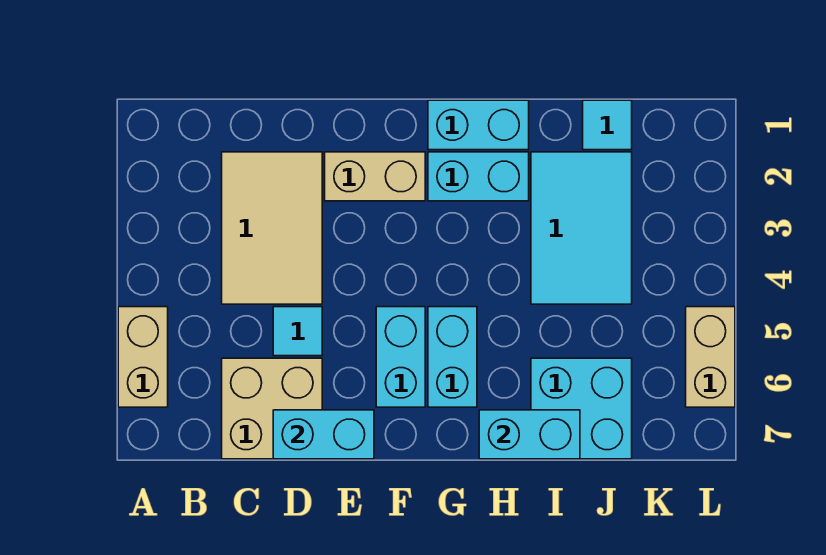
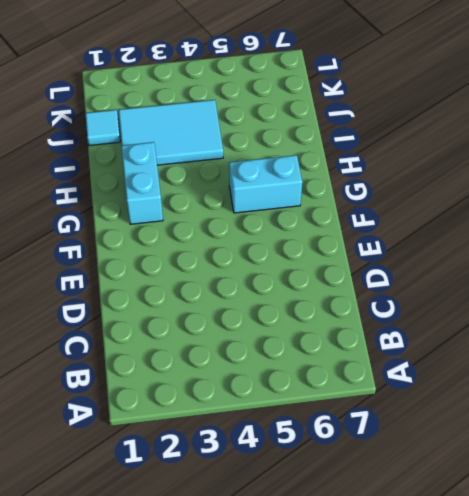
none -> tan brick A5:A6 level 1
none -> tan tile C2:D4 level 1
none -> tan brick C6:D7 level 1

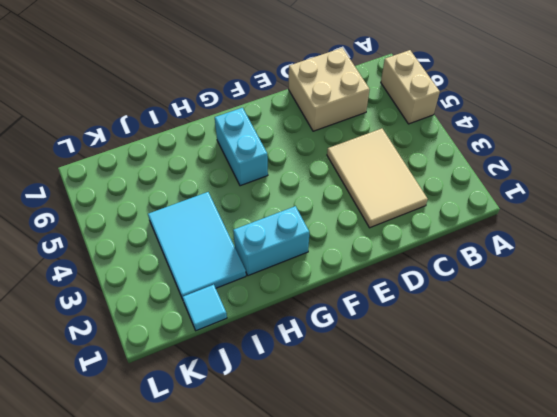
none -> cyan tile D5 level 1
none -> tan brick E2:F2 level 1
none -> cyan brick F5:F6 level 1

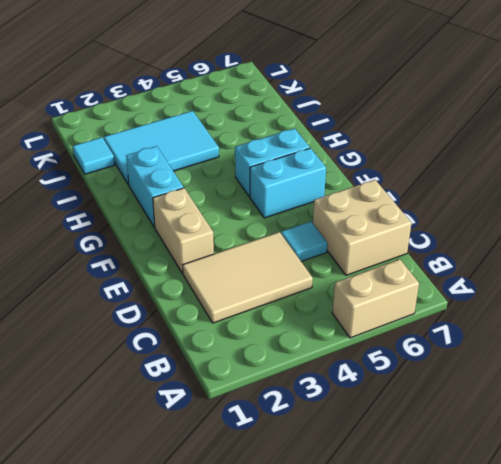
none -> cyan brick G1:H1 level 1
none -> cyan brick I6:J7 level 1
none -> tan brick L5:L6 level 1

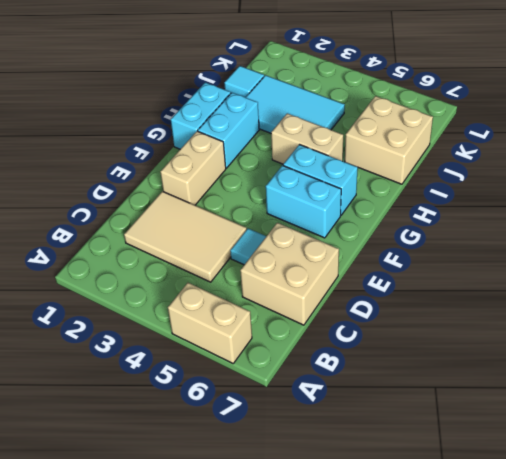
tan brick H4:H5 level 1 -> tan brick L5:L6 level 1
tan brick I6:J7 level 1 -> cyan brick I6:J7 level 1
none -> cyan brick D7:E7 level 2
none -> cyan brick H7:I7 level 2

